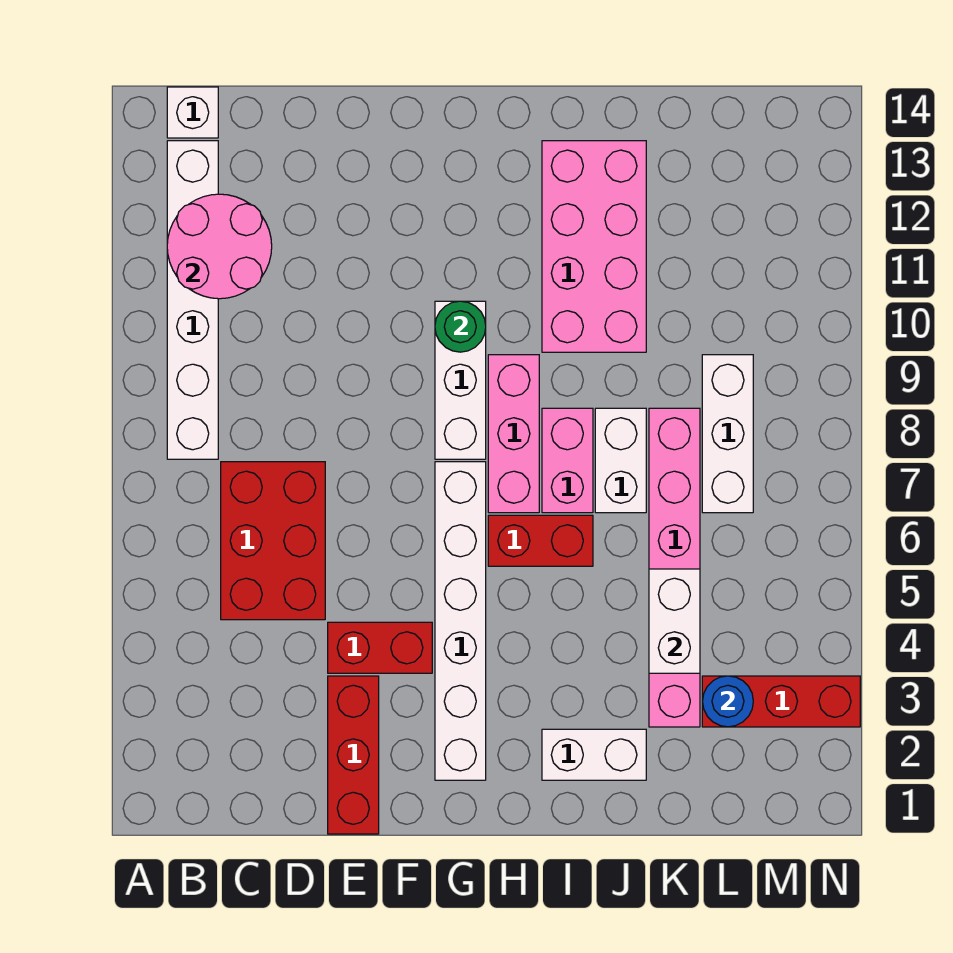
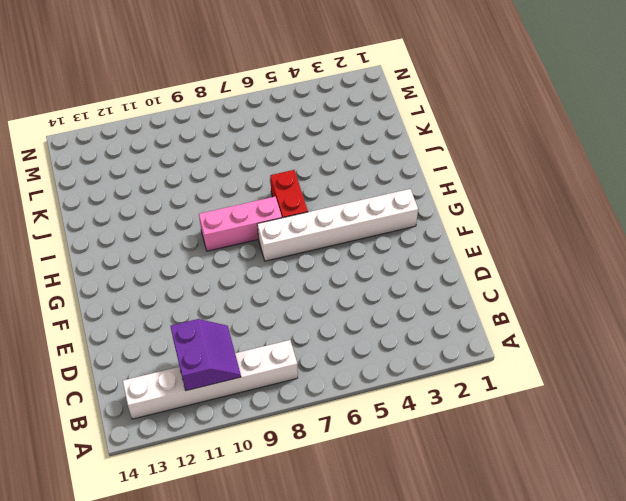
purple slope B10:C11 level 2 top 11 -> pink round brick B11:C12 level 2
none -> white brick B14 level 1
none -> red brick C5:D7 level 1
none -> red brick E1:E3 level 1

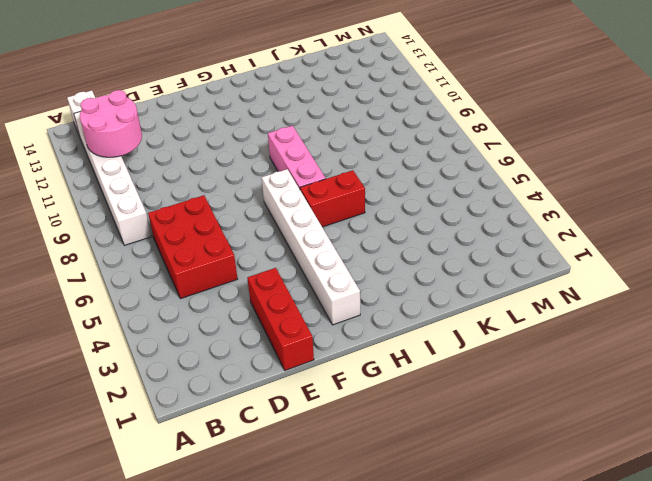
none -> red brick E4:F4 level 1
none -> white brick G8:G10 level 1
none -> white brick I2:J2 level 1

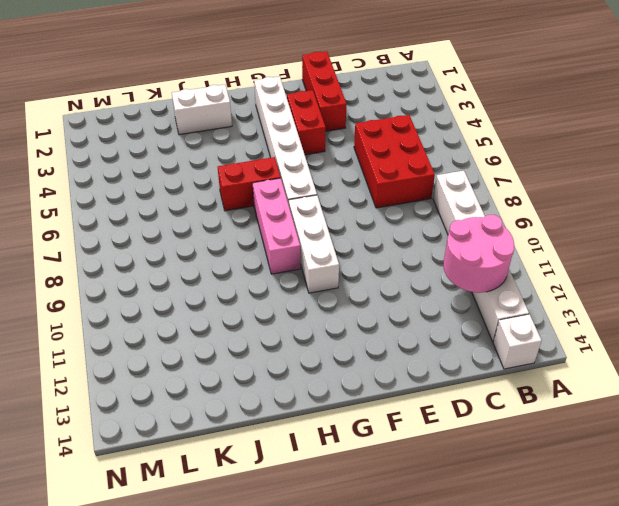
red brick F3:F4 level 1 -> red brick E4:F4 level 1
none -> pink brick I7:I8 level 1
none -> pink brick I10:J13 level 1
none -> white brick J7:J8 level 1

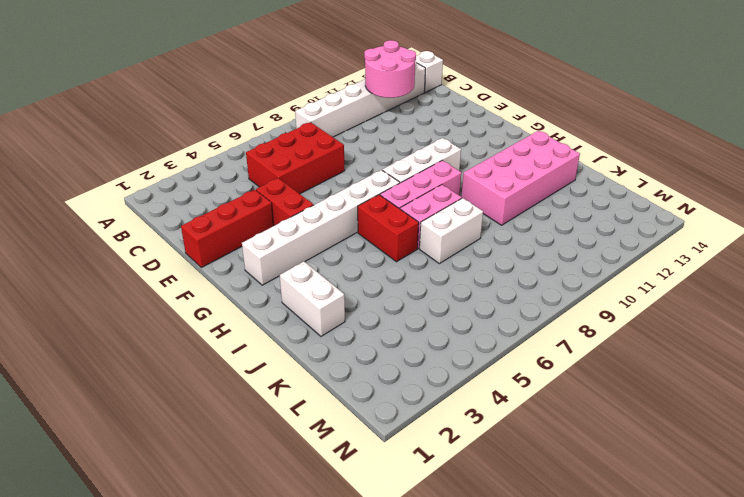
none -> pink brick K3:K8 level 1
none -> red brick L3:N3 level 1
none -> white brick L7:L9 level 1

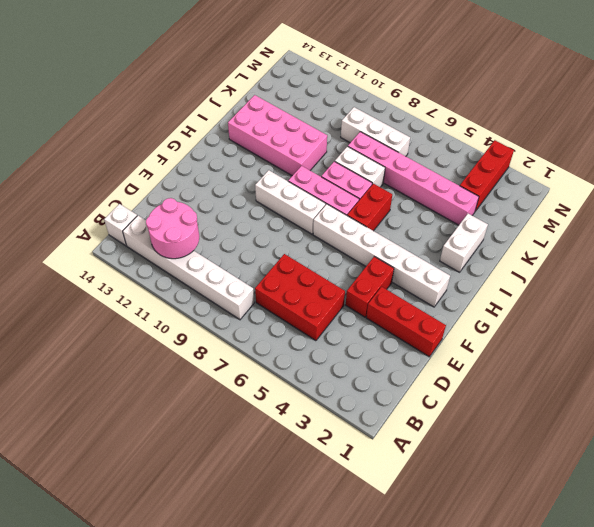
none -> green round brick G10 level 2
none -> white brick K4:K5 level 2
none -> blue round brick L3 level 2

